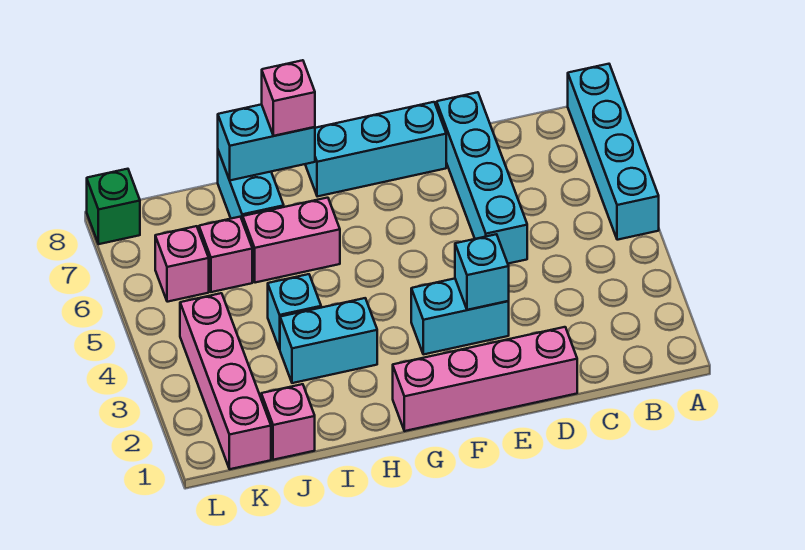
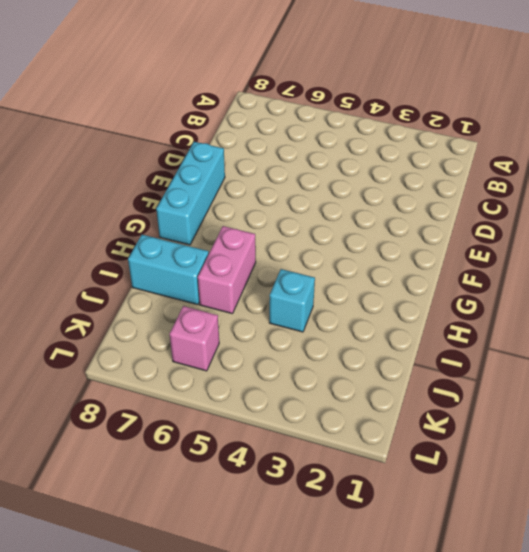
none -> cyan brick A5:A8 level 1
none -> pink brick D1:G1 level 1
none -> cyan brick D5:D8 level 1

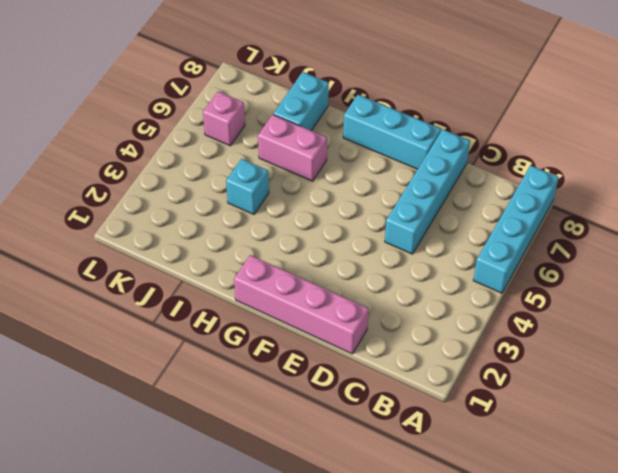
none -> cyan brick E3:F3 level 1
none -> cyan brick H3:I3 level 1
none -> pink brick J1 level 1

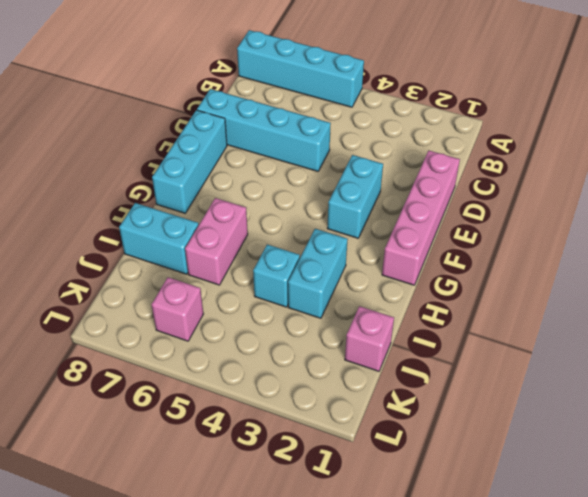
none -> pink brick J6 level 1
none -> pink brick K1:K4 level 1
none -> green brick L8 level 1

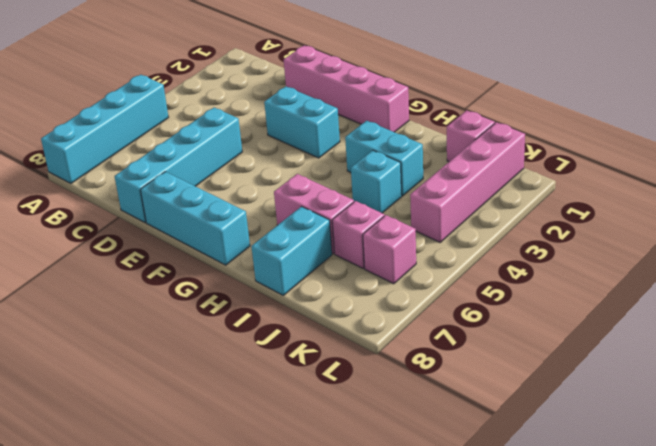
none -> green brick L8 level 1
none -> cyan brick E3 level 2
none -> cyan brick H8:I8 level 2

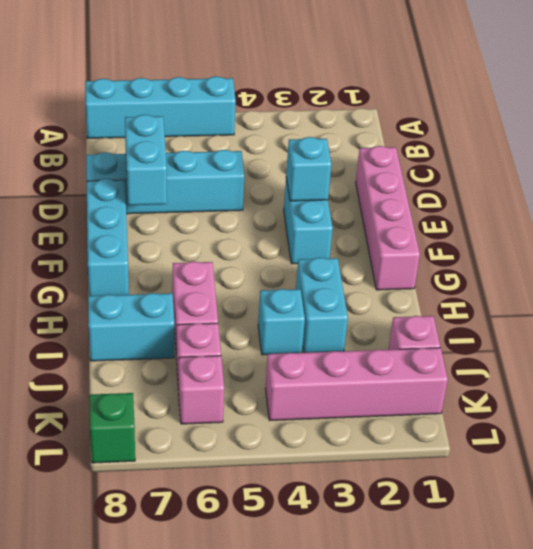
cyan brick D7:E7 level 2 -> cyan brick H8:I8 level 2
none -> pink brick H8 level 3

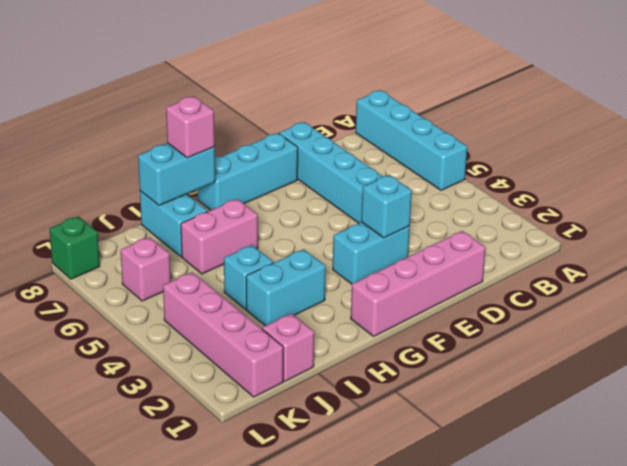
none -> pink brick J6 level 1

